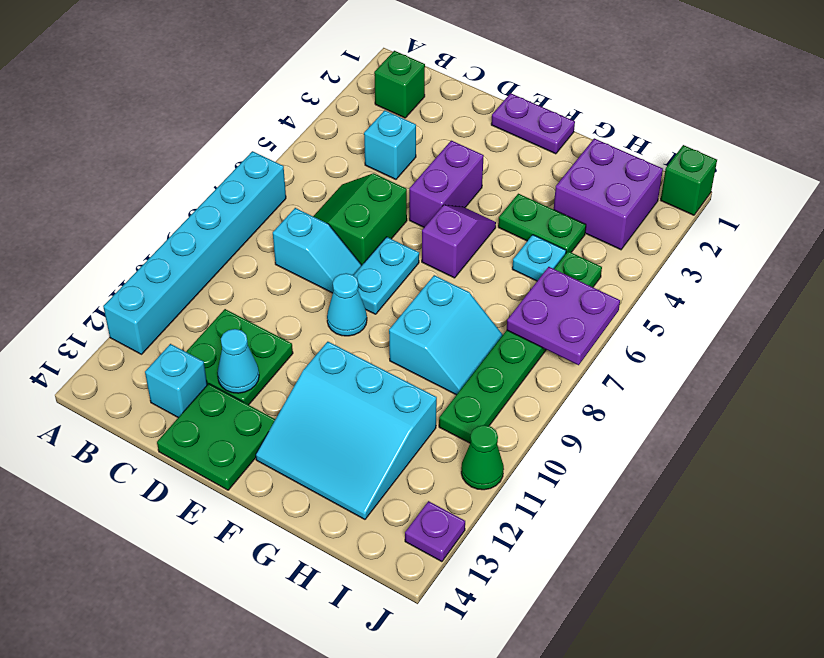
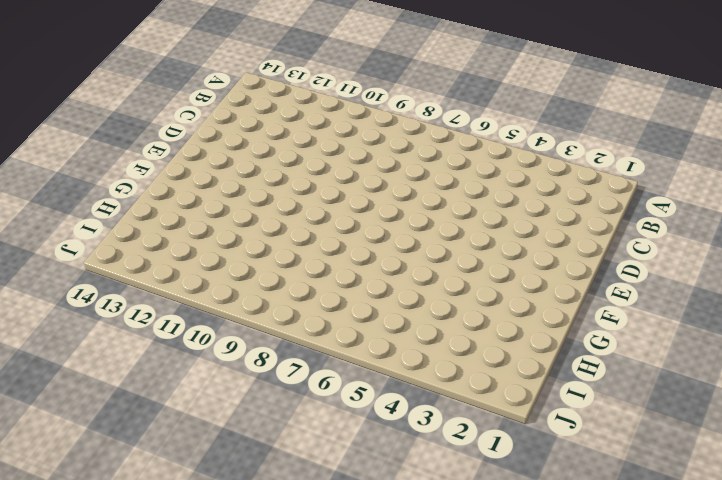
none -> cyan brick A7:A12 level 1
none -> green brick B2 level 1
none -> cyan brick C4 level 1

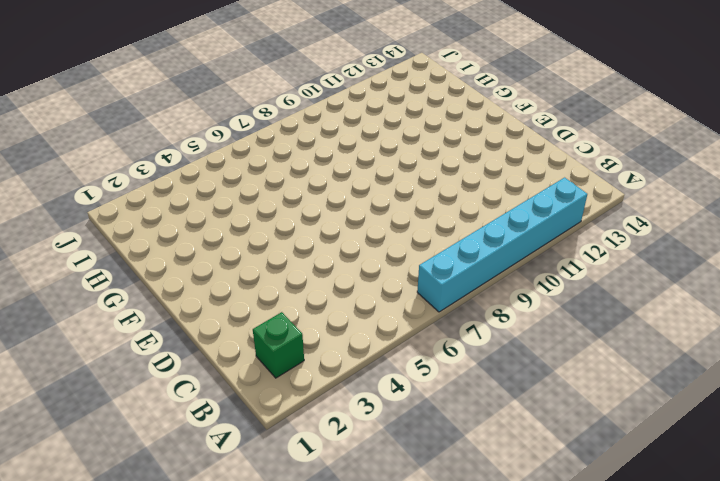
none -> cyan brick C4 level 1
none -> green slope C6:D7 level 1 top D
none -> cyan slope C8:D8 level 1 top C

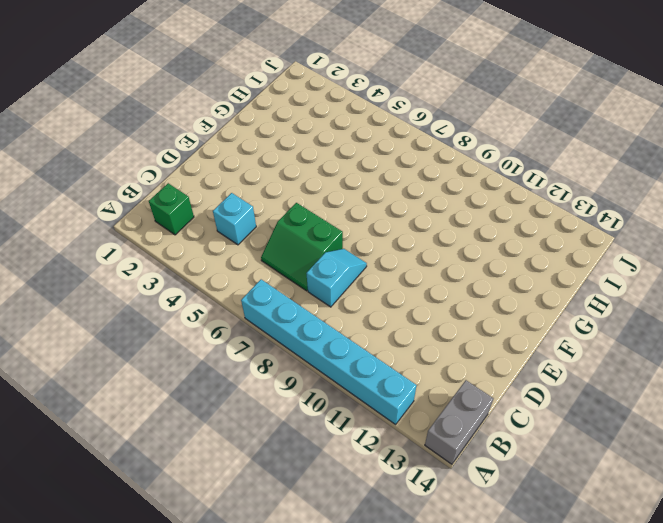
grey brick A14:B14 level 1 -> none
none -> green plate C11:D12 level 1
none -> cyan brick C13 level 1
none -> green plate D13:E14 level 1

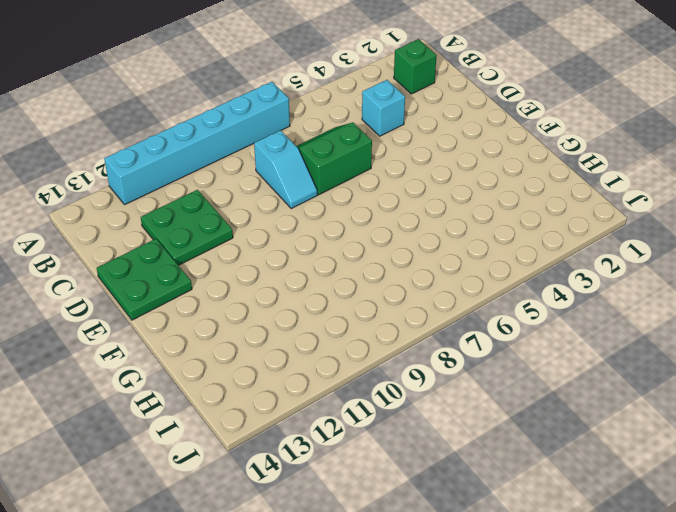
none -> cyan brick C13 level 1
none -> purple plate E1:F1 level 1
none -> purple brick E4:E5 level 1

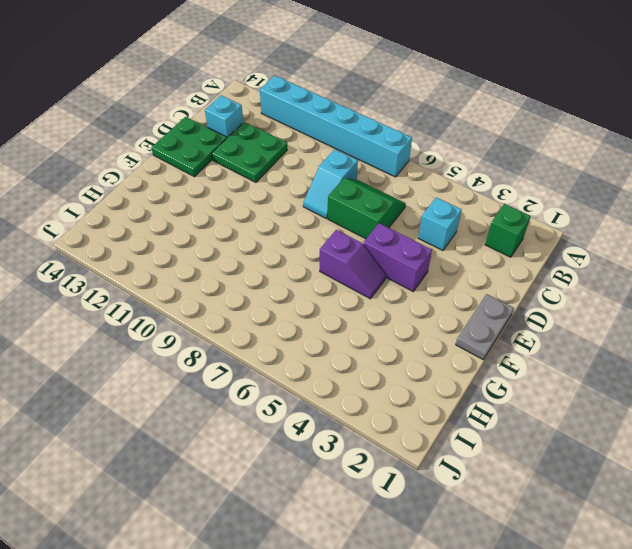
grey plate E1:F1 level 1 -> purple plate E1:F1 level 1
none -> cyan plate E7:E8 level 1
none -> cyan cone E9 level 1
none -> cyan slope F11:H13 level 1 top 11

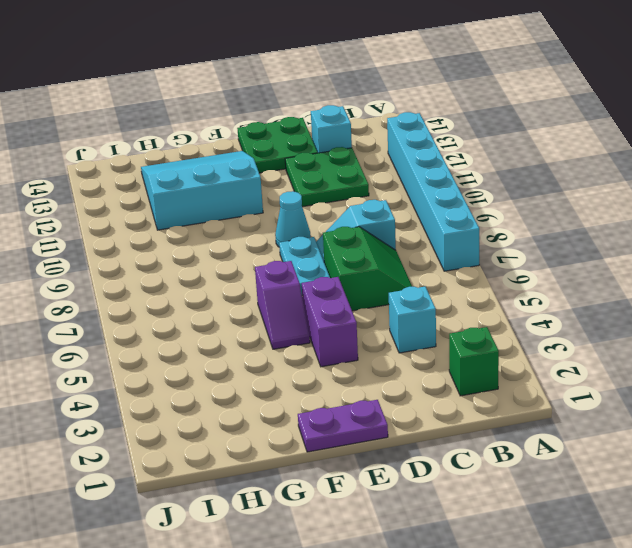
none -> green plate G4:H4 level 1
none -> cyan slope G8:H9 level 1 top G
none -> purple brick H2:I3 level 1

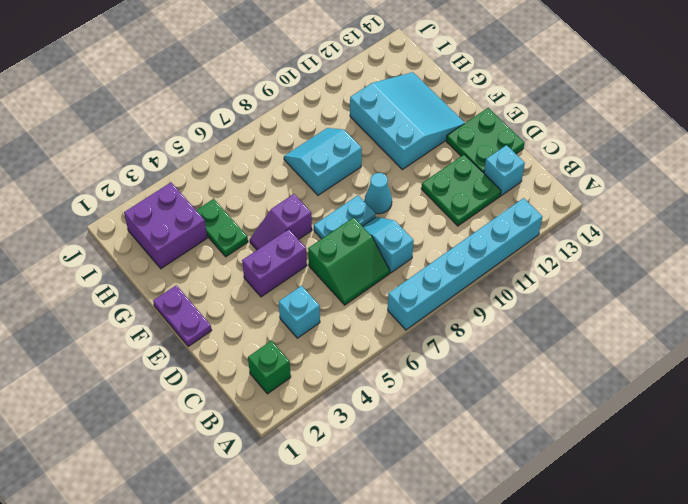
none -> cyan plate H5 level 1
none -> green plate I5:I10 level 1
none -> green brick J1 level 1

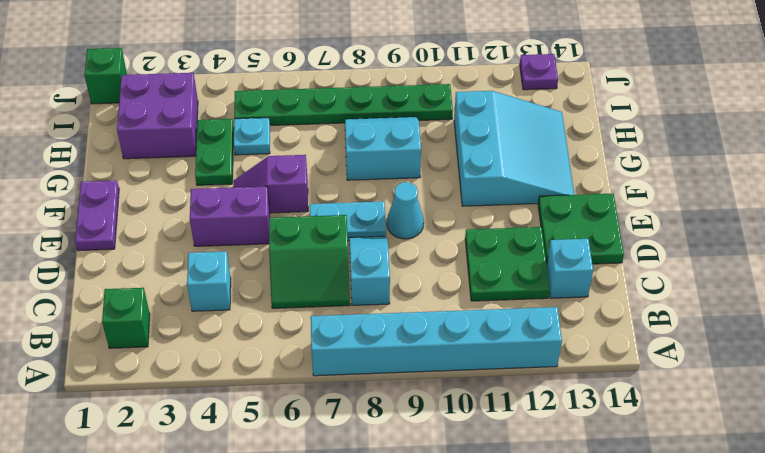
none -> green cone J11 level 1
none -> cyan cone D12 level 2
none -> purple plate I6:J7 level 2

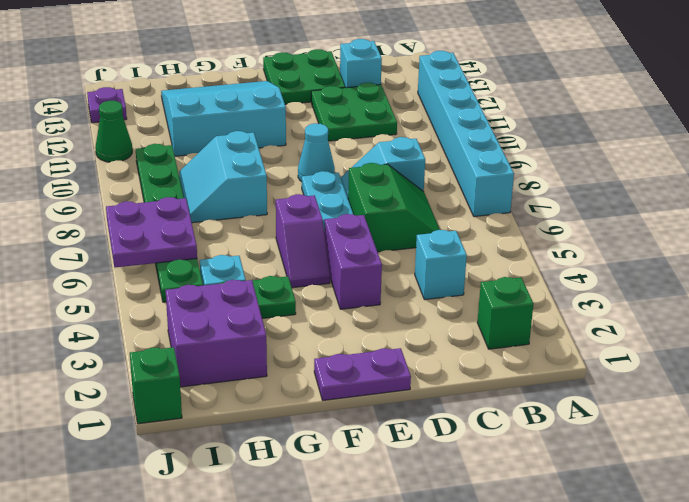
none -> cyan cone D12 level 2

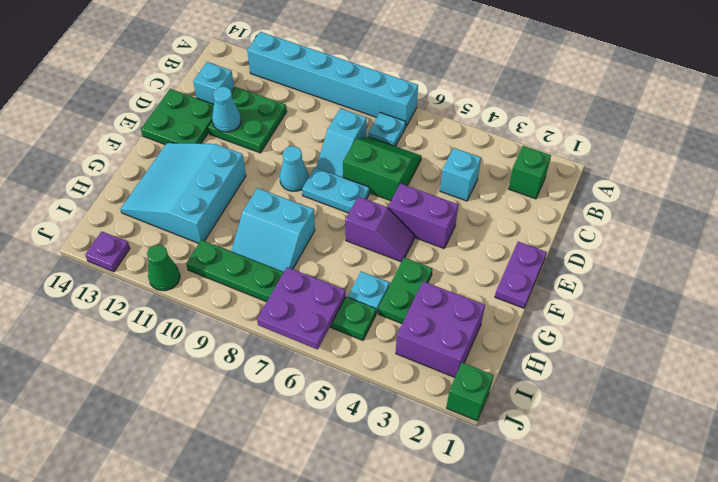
cyan plate B7 level 1 -> none

